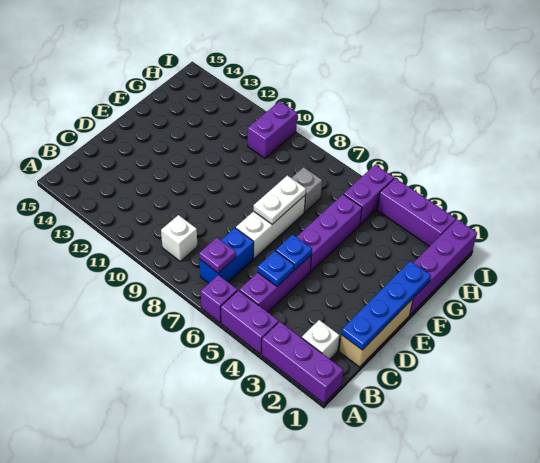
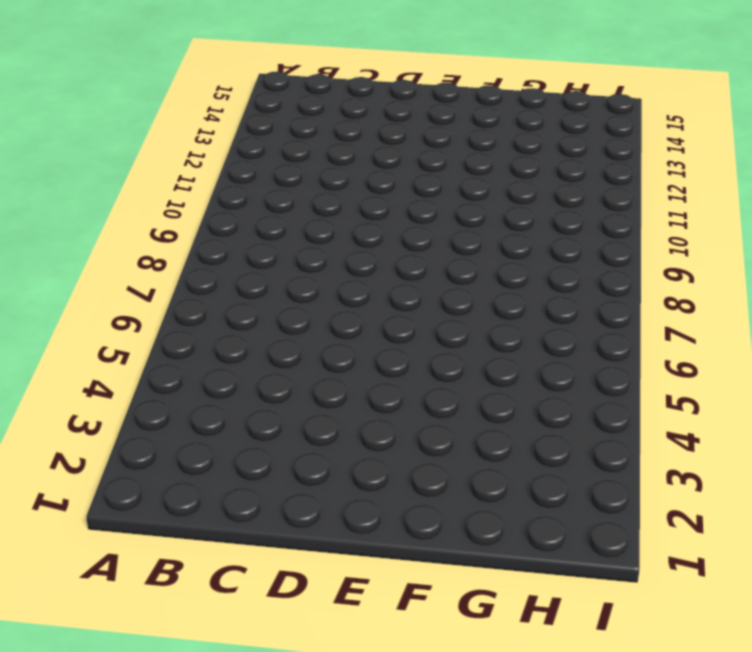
none -> purple brick A1:A3 level 1
none -> purple brick A4:A5 level 1
none -> purple brick A6 level 1

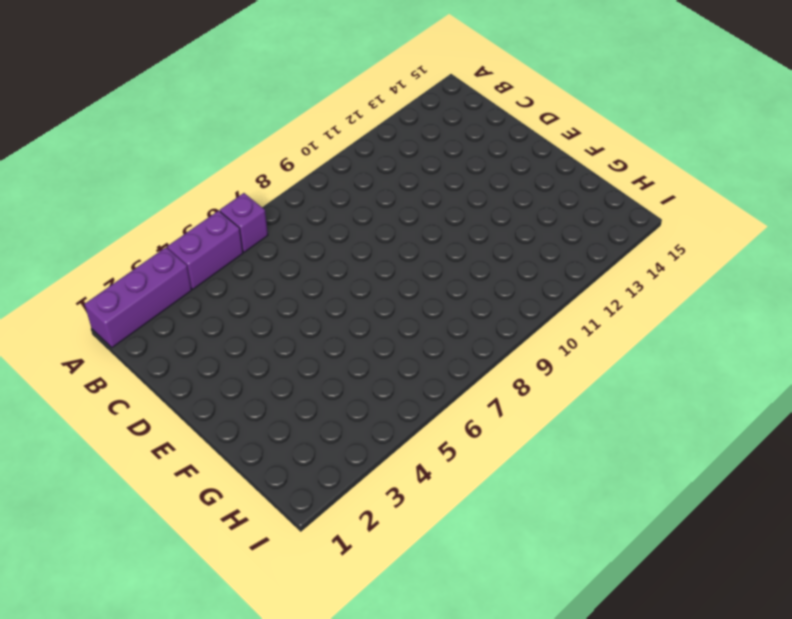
none -> white brick B2 level 1
none -> purple brick B5:D5 level 1
none -> blue brick B7:C7 level 1

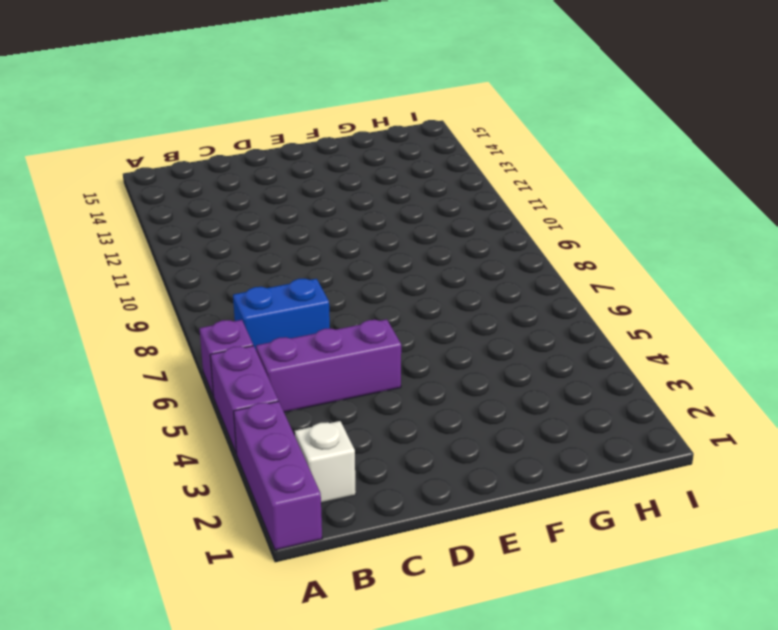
none -> white brick B9 level 1
none -> tan brick C1:E1 level 1
none -> white brick D7:F7 level 1

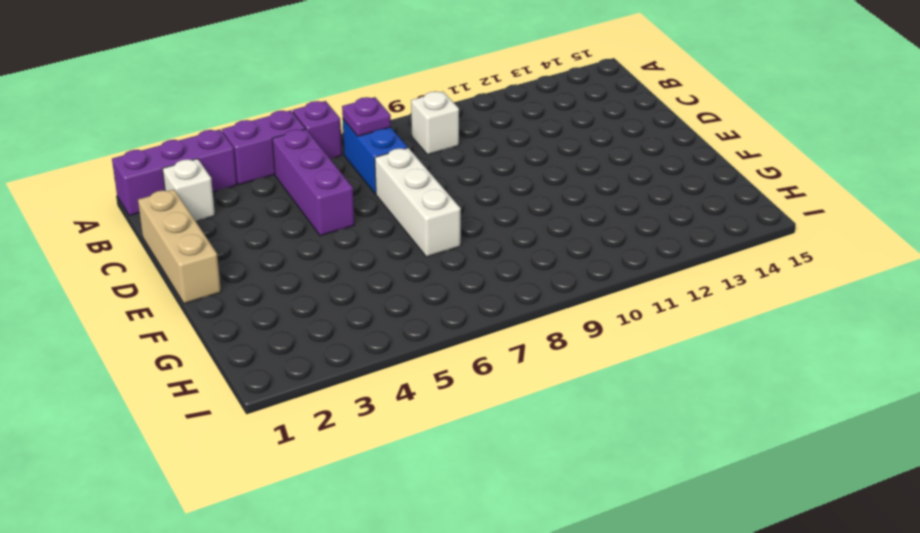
none -> purple brick E5:G5 level 1
none -> purple brick F1:I1 level 1
none -> grey brick G7 level 1

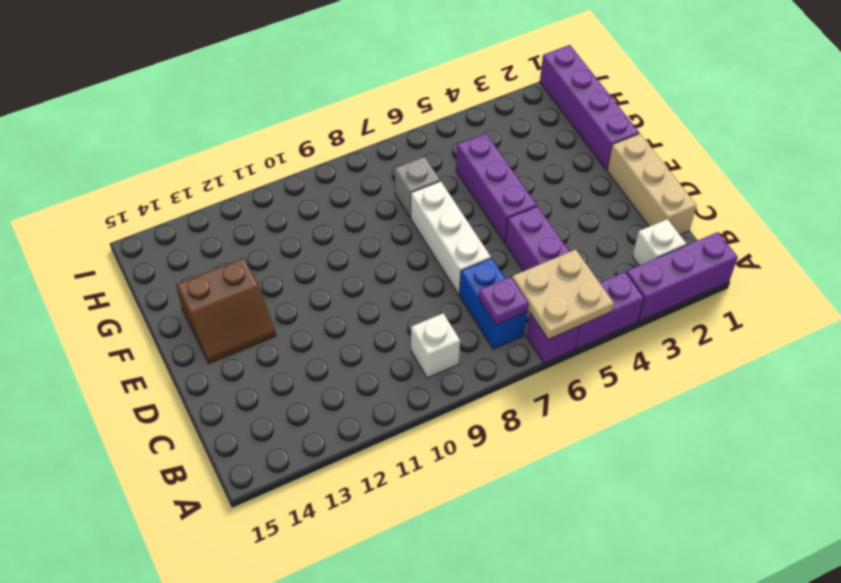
tan plate A5:B6 level 2 -> none
brown slope E13:F14 level 1 top F -> none
none -> purple brick H5:I5 level 1
none -> purple brick H10:I10 level 1
none -> purple brick I2:I4 level 1

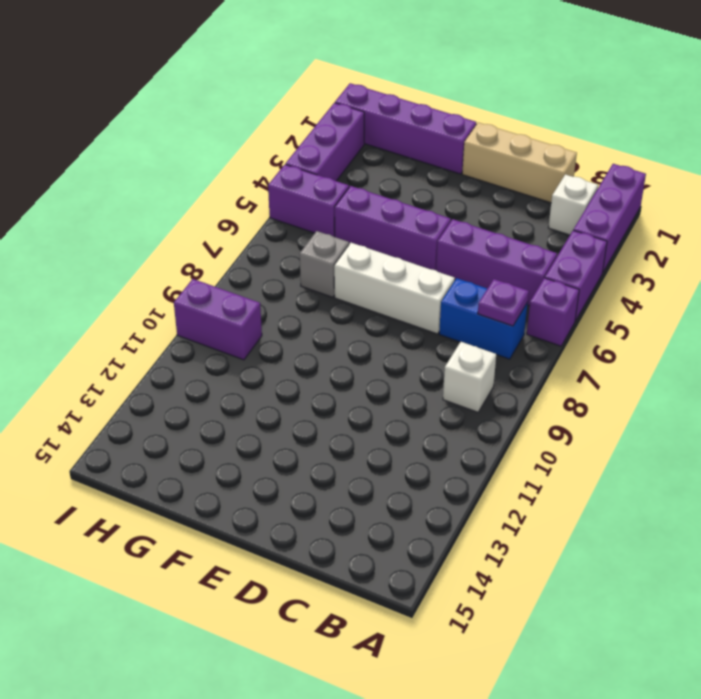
none -> blue plate C1:F1 level 2
none -> blue plate C5 level 2
none -> blue plate D5 level 2

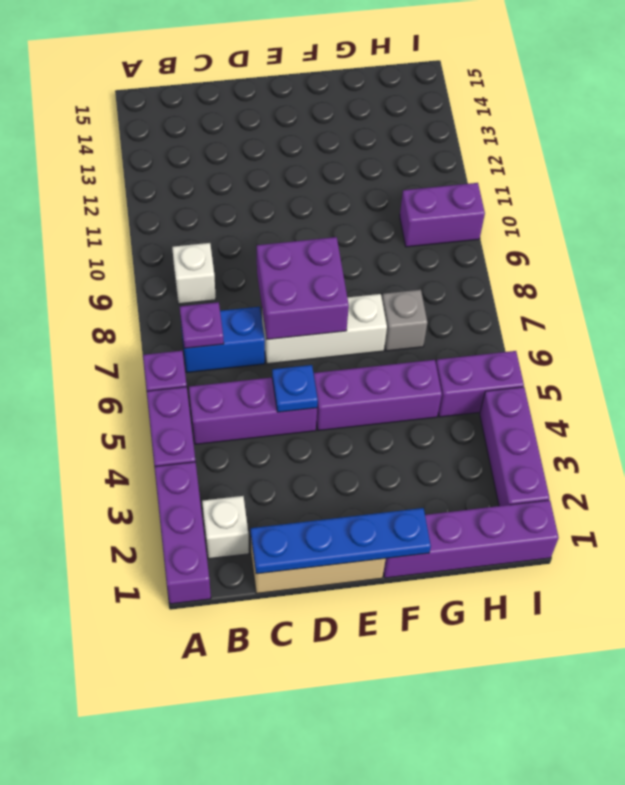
purple brick D7:E8 level 2 -> white plate E7:F7 level 2
none -> blue plate C5 level 2

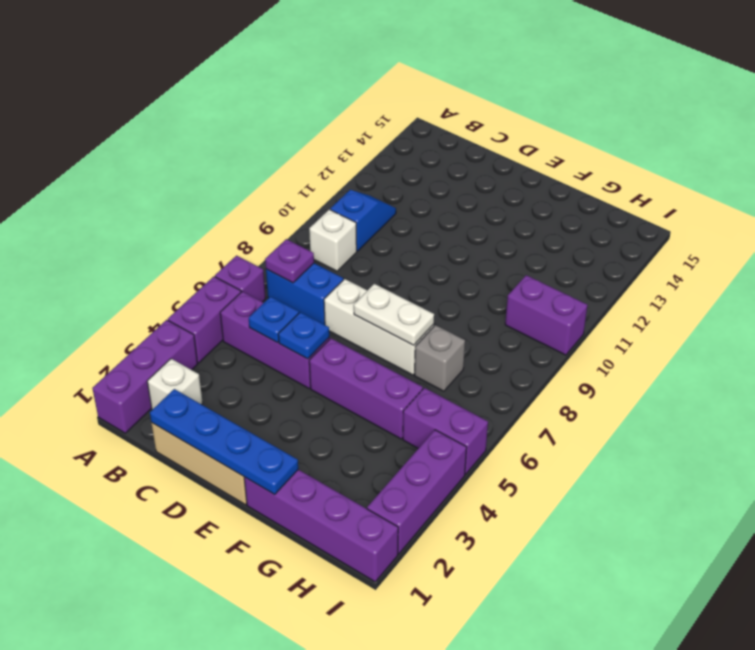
blue slope B10:B11 level 1 top 10 -> none

